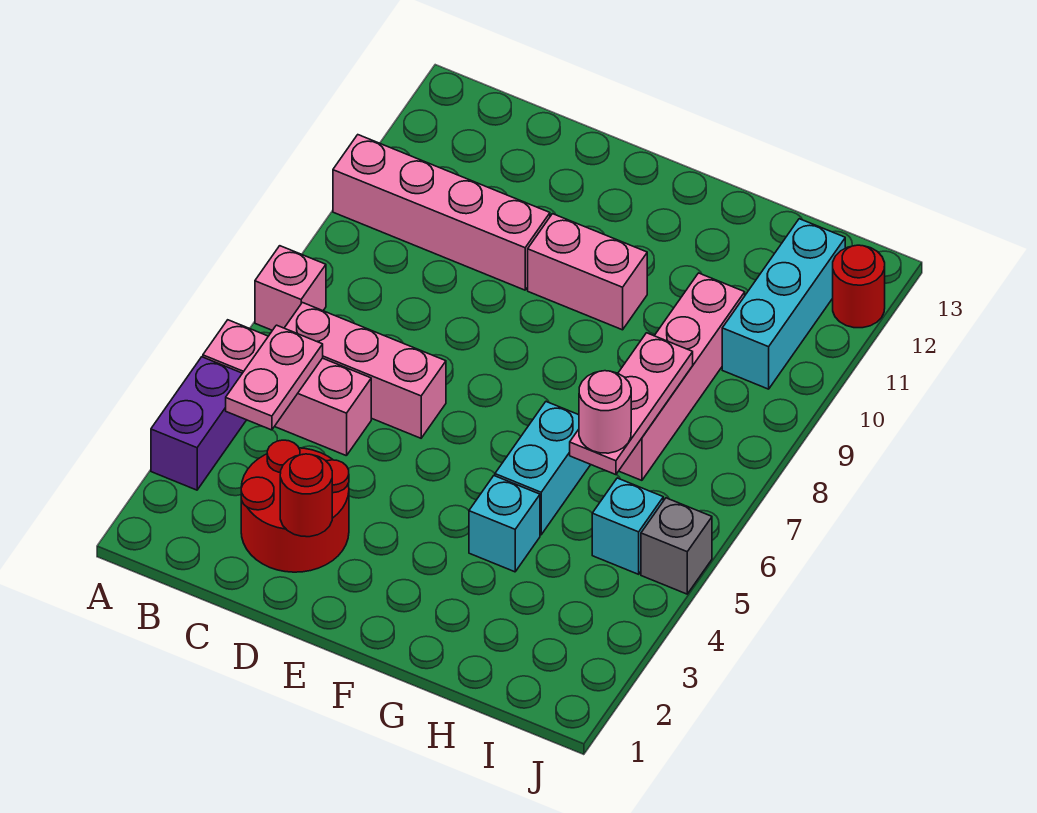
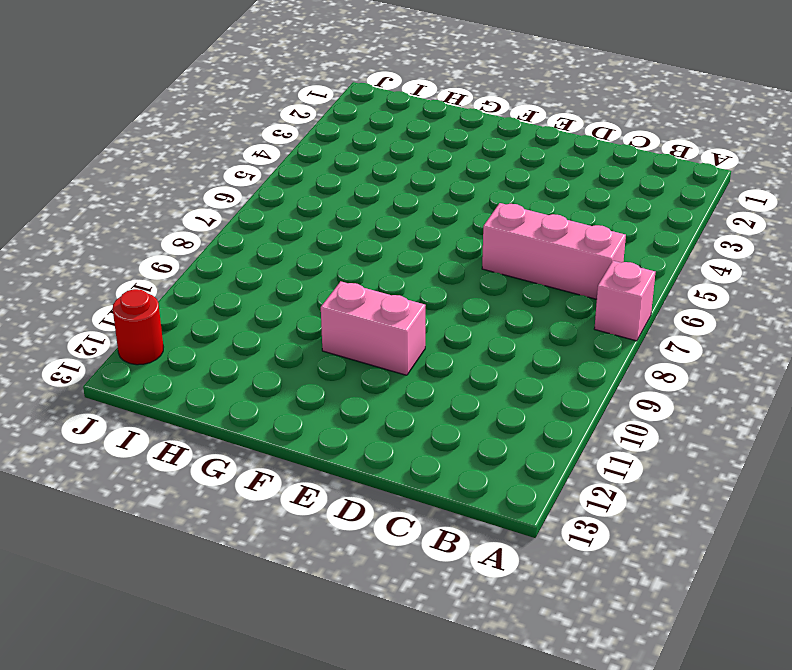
none -> purple brick A3:A4 level 1
none -> pink brick A5:C5 level 1
none -> pink brick A10:D10 level 1

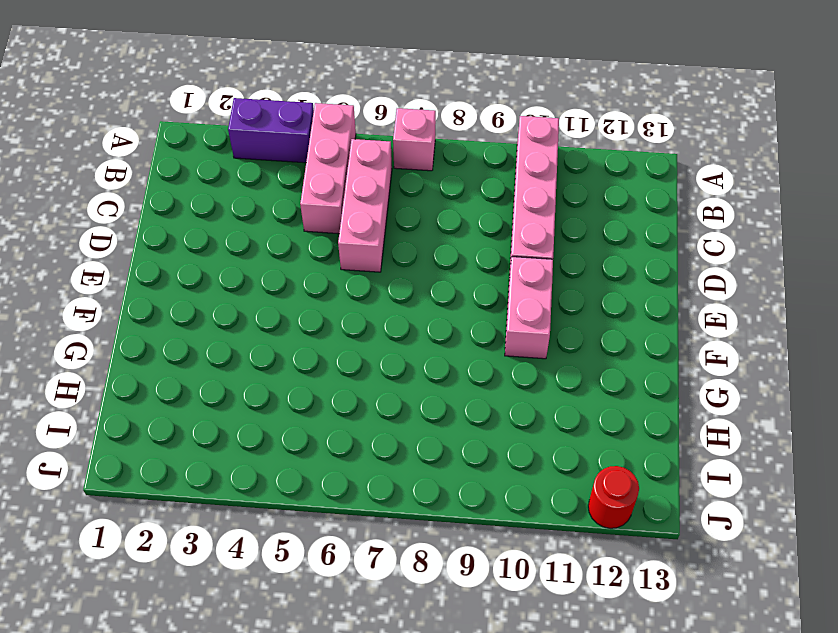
none -> red round brick C2:D3 level 1
none -> cyan brick G4 level 1
none -> cyan brick G5:G6 level 1

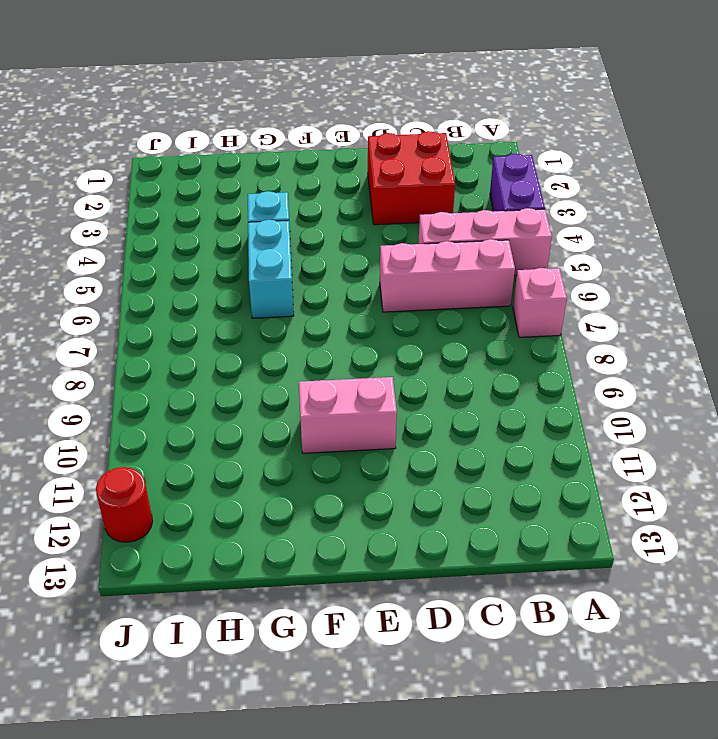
red brick C2:D3 level 1 -> red round brick C2:D3 level 1
none -> pink brick A10:D10 level 1
none -> pink brick H7:H10 level 1
none -> cyan brick I5 level 1

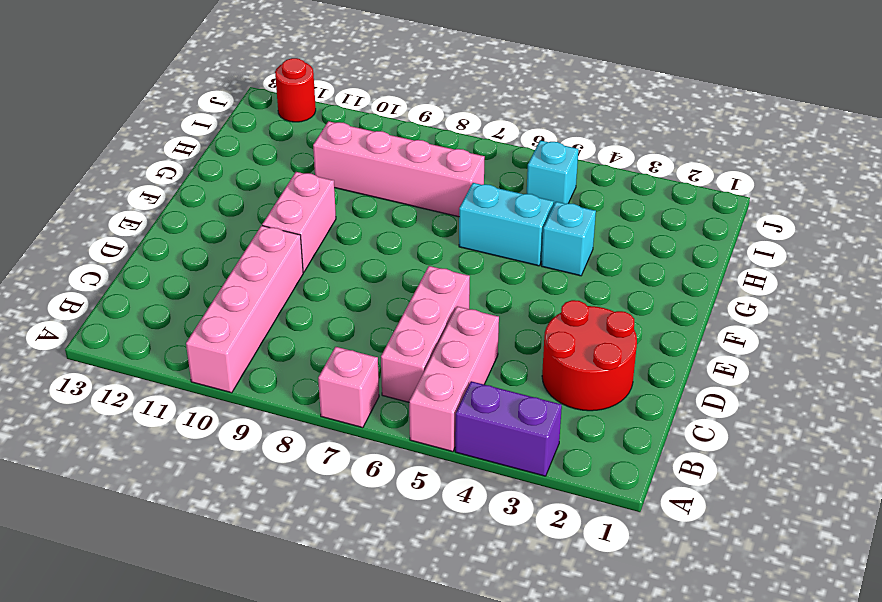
none -> cyan brick I10:I12 level 1
none -> grey brick J5 level 1
none -> pink plate B4:B5 level 2

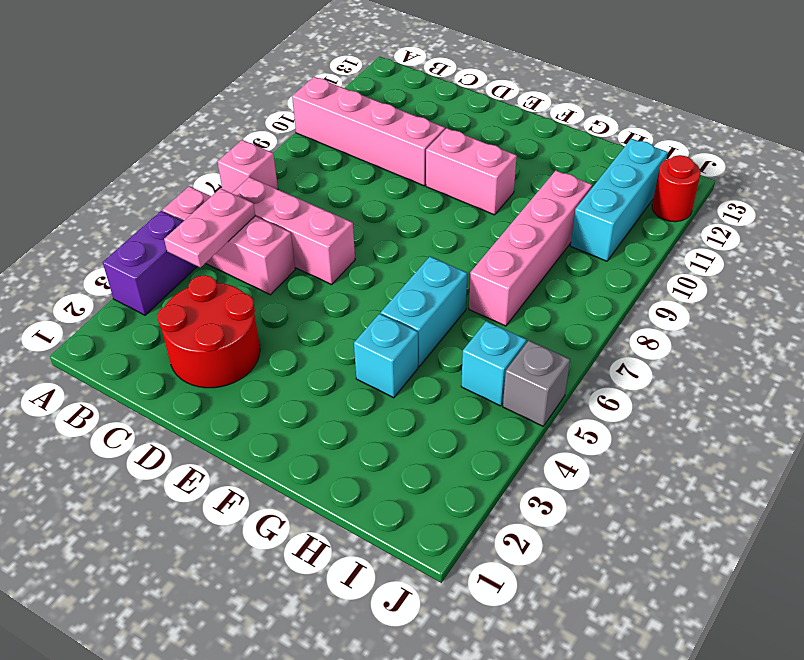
none -> red round brick D2 level 2
none -> pink plate H6:H8 level 2
none -> pink round brick H6 level 3

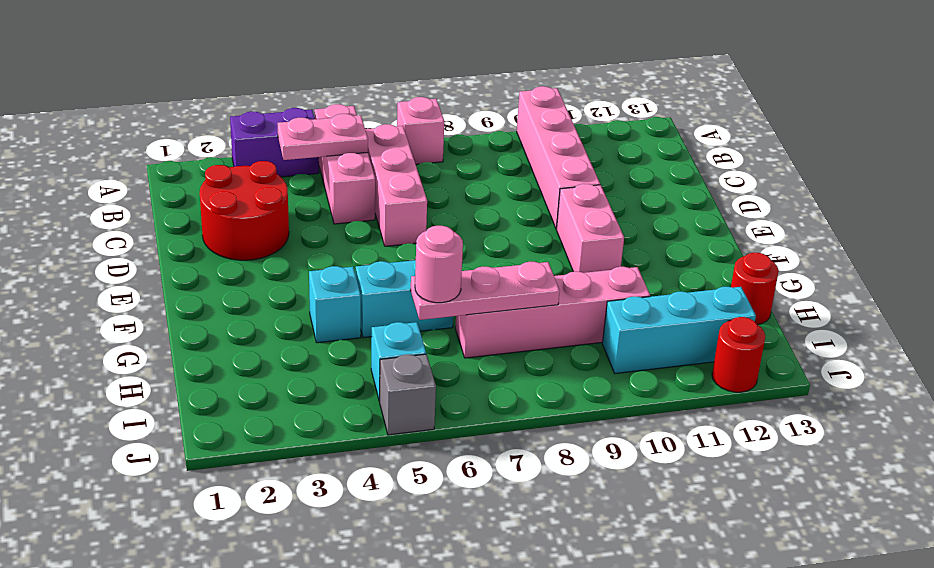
red round brick H13 level 1 -> red round brick D2 level 2

